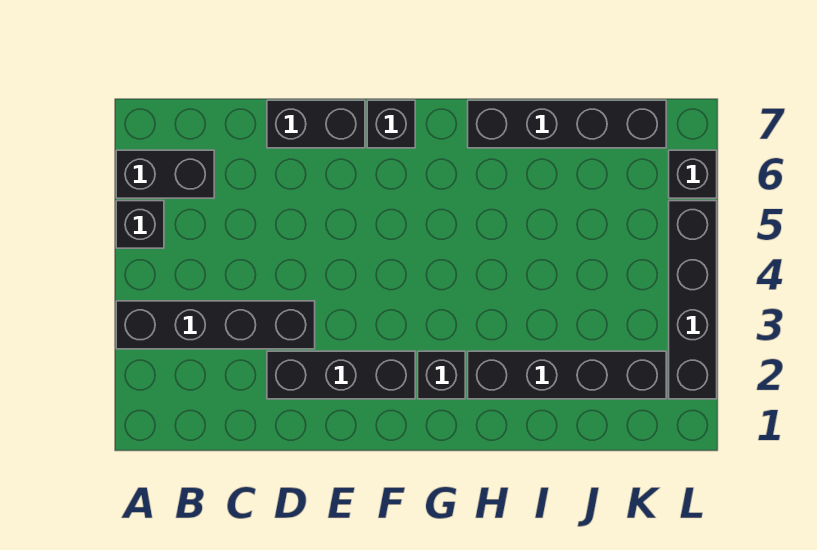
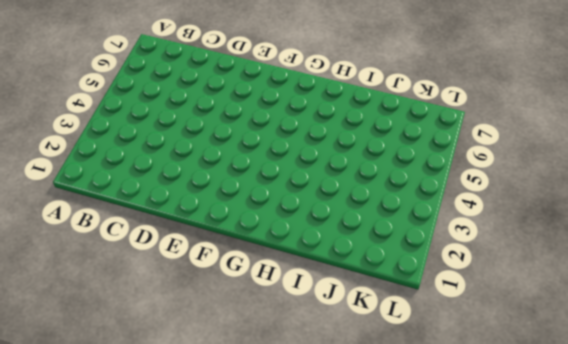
none -> black brick A3:D3 level 1
none -> black brick A5 level 1

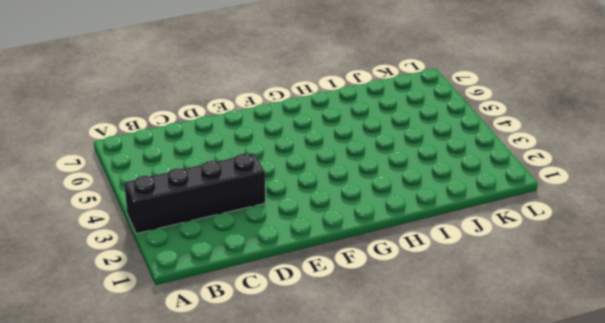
none -> black brick A5 level 1
none -> black brick A6:B6 level 1

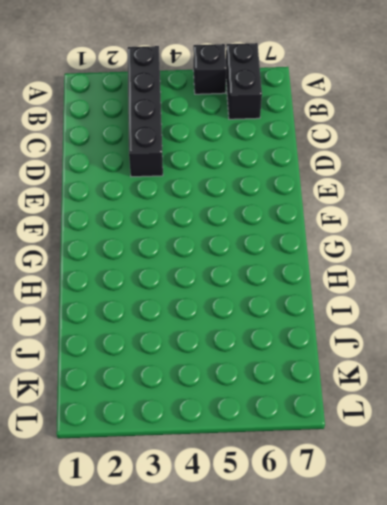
none -> black brick D2:F2 level 1
none -> black brick D7:E7 level 1

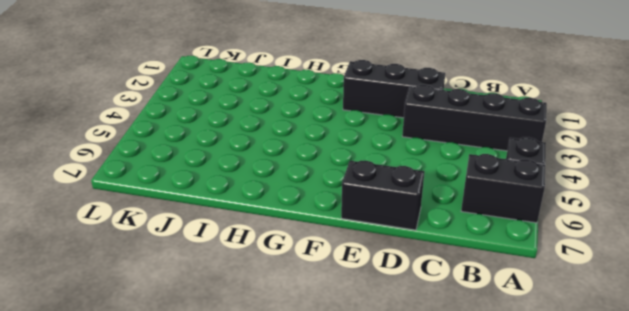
none -> black brick F7 level 1
none -> black brick G2 level 1

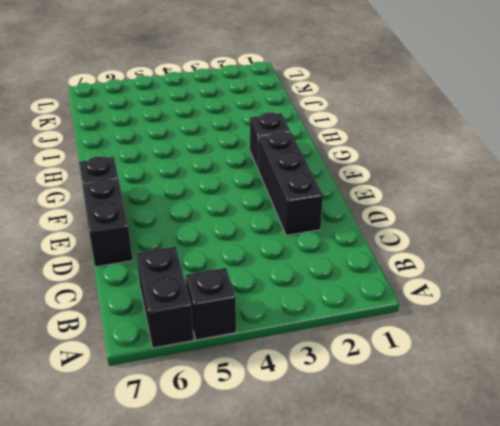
none -> black brick A3:D3 level 1
none -> black brick H2:K2 level 1

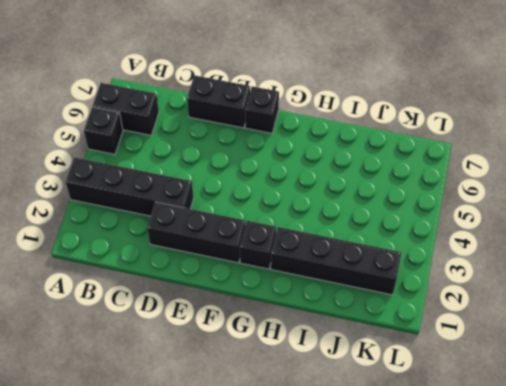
none -> black brick H7:K7 level 1
none -> black brick L2:L5 level 1

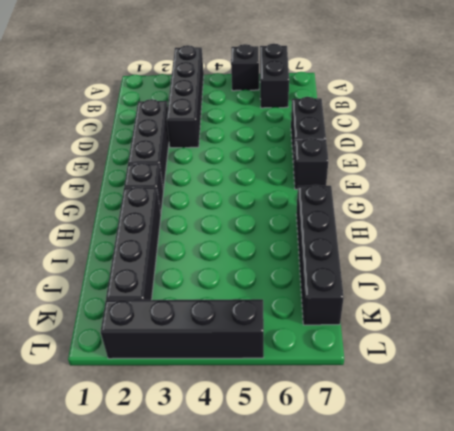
none -> black brick L6 level 1

